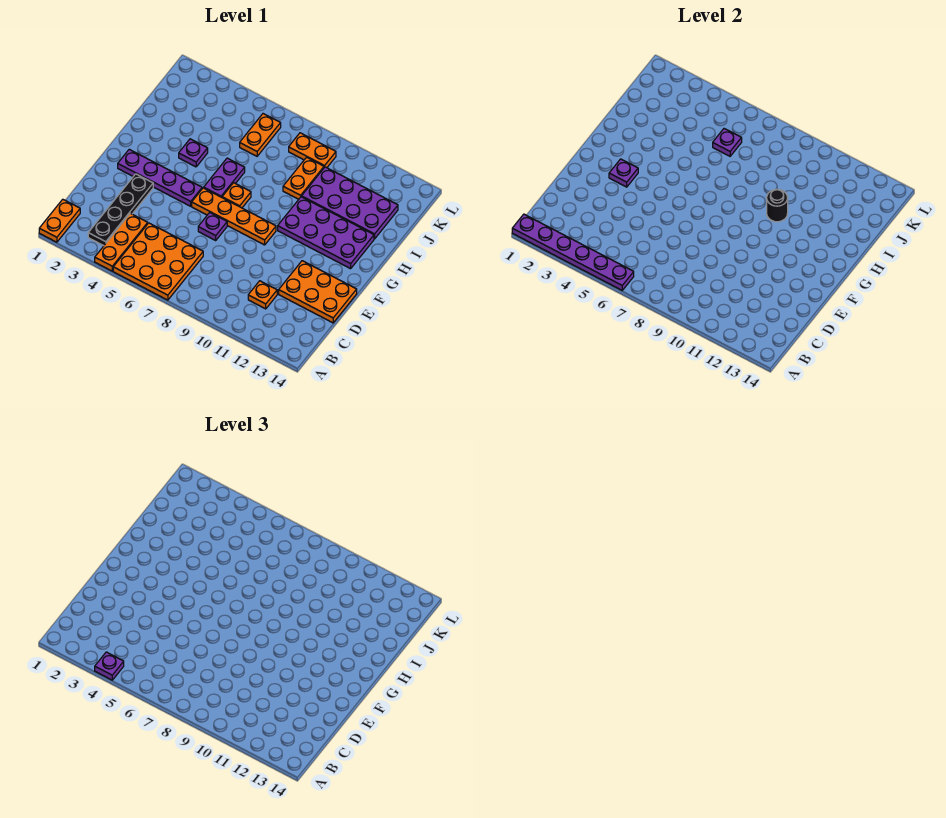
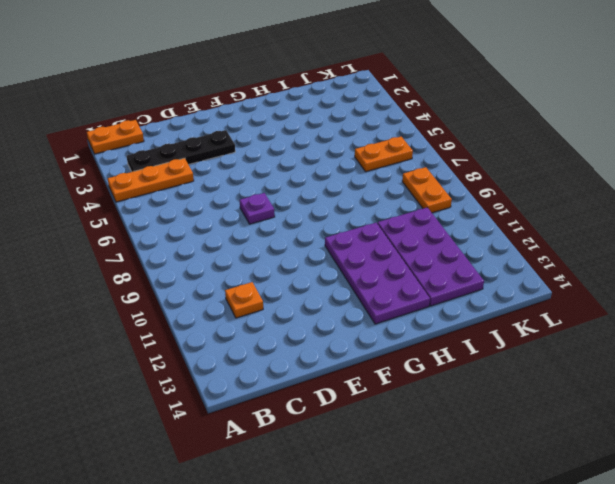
none -> orange plate A5:C7 level 1
none -> orange plate D12:E14 level 1
none -> purple plate F2:F5 level 1

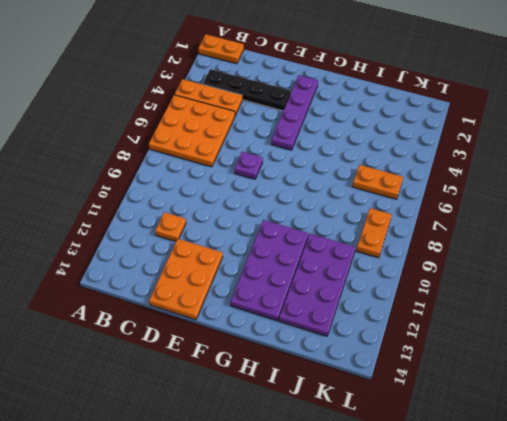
none -> orange plate F6:F9 level 1
none -> purple plate G6:H6 level 1
none -> orange plate G7 level 1

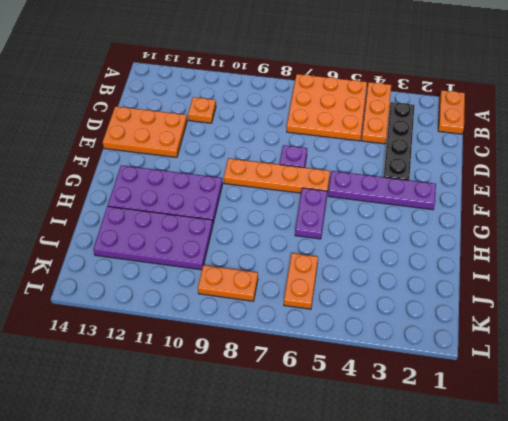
none -> orange plate G7 level 1
none -> purple plate H4 level 1
none -> orange plate I9:J9 level 1

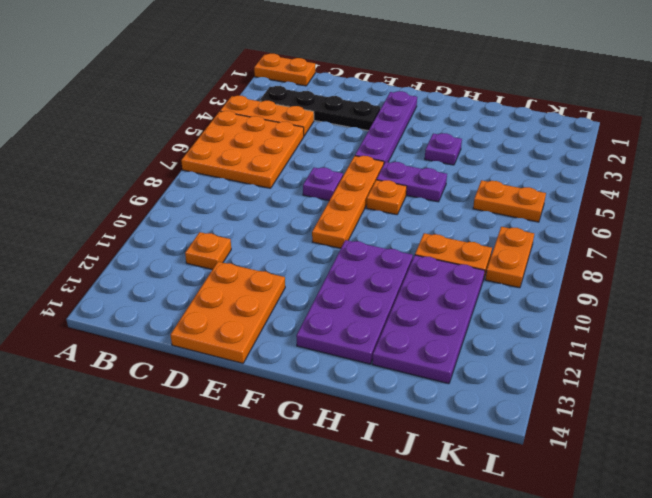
none -> purple plate A1:A6 level 2
none -> purple plate F3 level 2
none -> black round brick H10 level 2

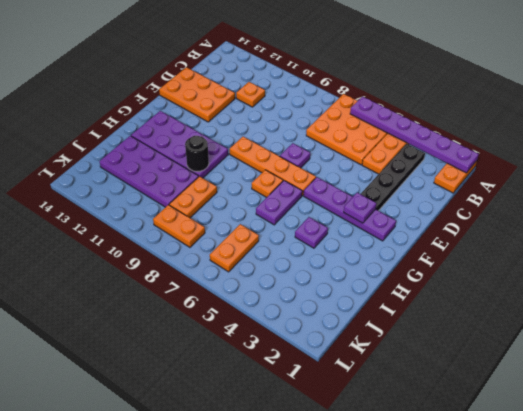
none -> purple plate J6 level 2
none -> purple plate A4 level 3

